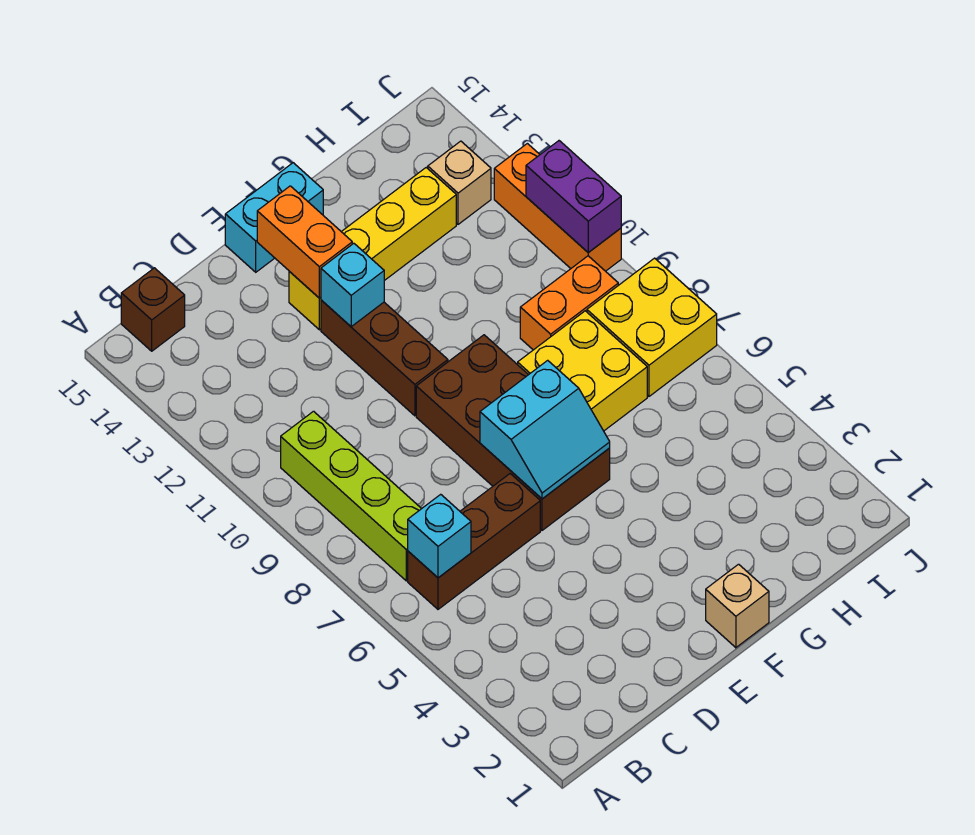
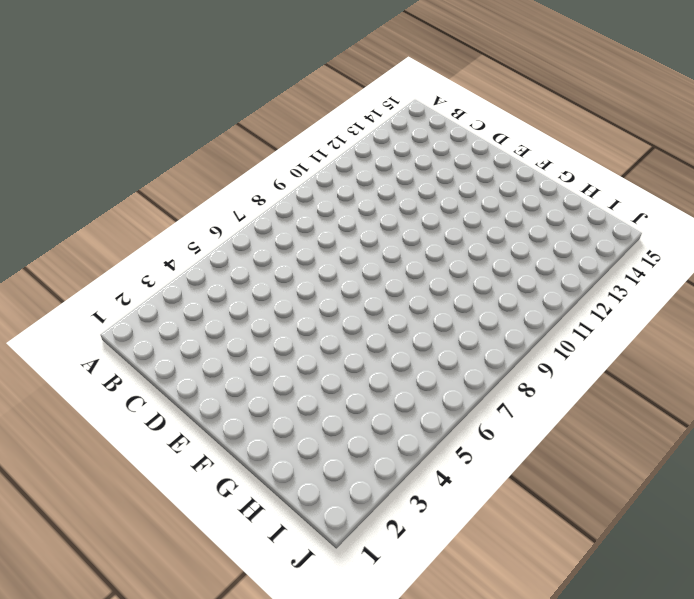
none -> brown brick B6:D6 level 1
none -> lime brick B7:B10 level 1
none -> brown brick B15 level 1

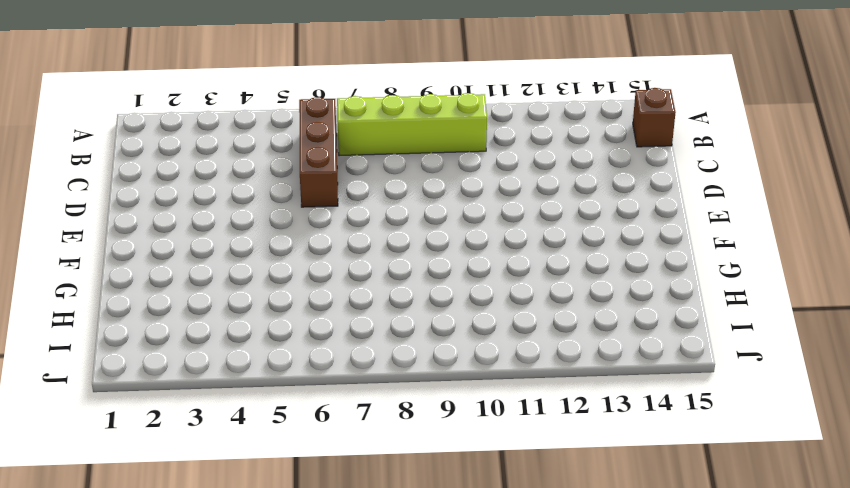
none -> brown brick E6:F9 level 1
none -> brown brick E10:E12 level 1
none -> yellow brick E13:H13 level 1

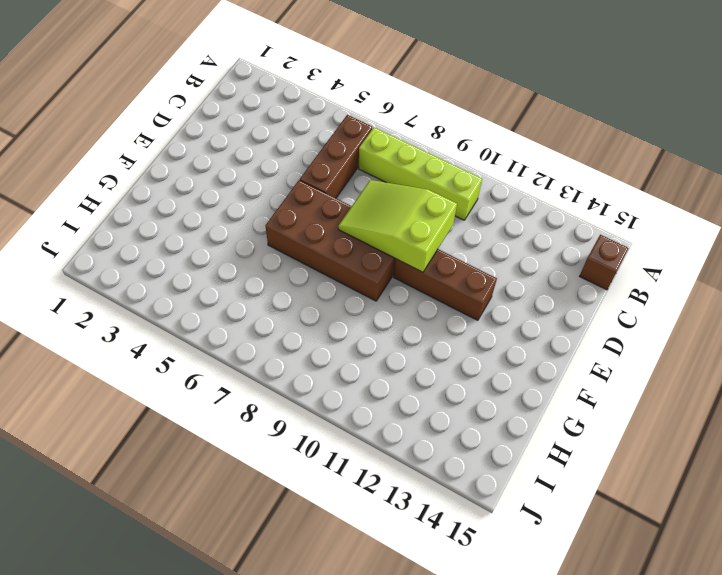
lime slope D8:E10 level 2 top 10 -> none
none -> yellow brick E13:H13 level 1
none -> cyan brick E15:F15 level 1
none -> tan brick F1 level 1

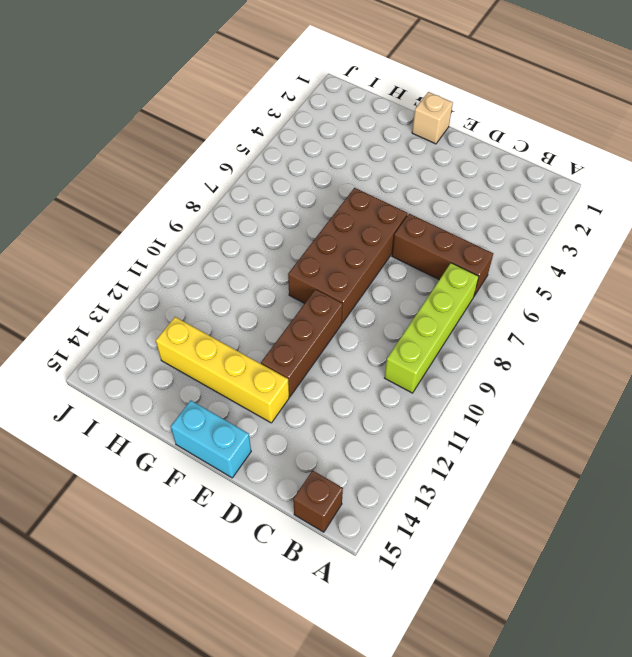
none -> yellow brick G7:H8 level 1
none -> orange brick H9:I9 level 1
none -> yellow brick I7:J8 level 1

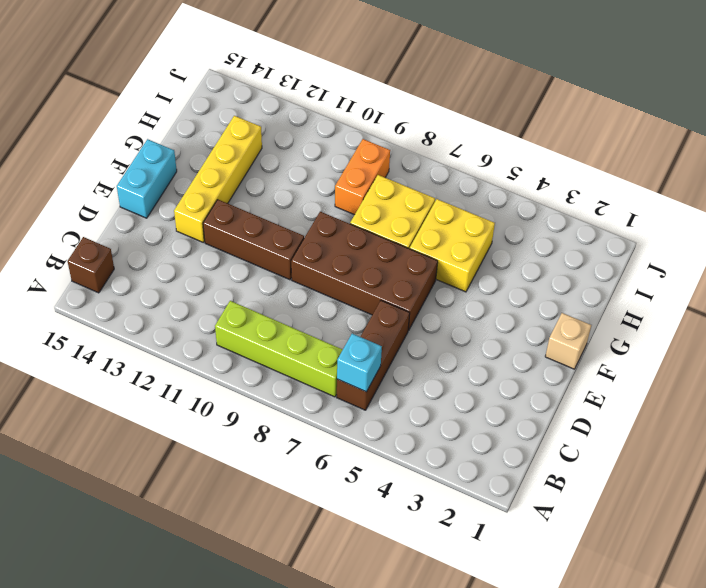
yellow brick G5:H6 level 1 -> yellow brick I7:J8 level 1
none -> tan brick I13 level 1
none -> orange brick J10:J12 level 1
none -> cyan slope E6:F7 level 2 top 7

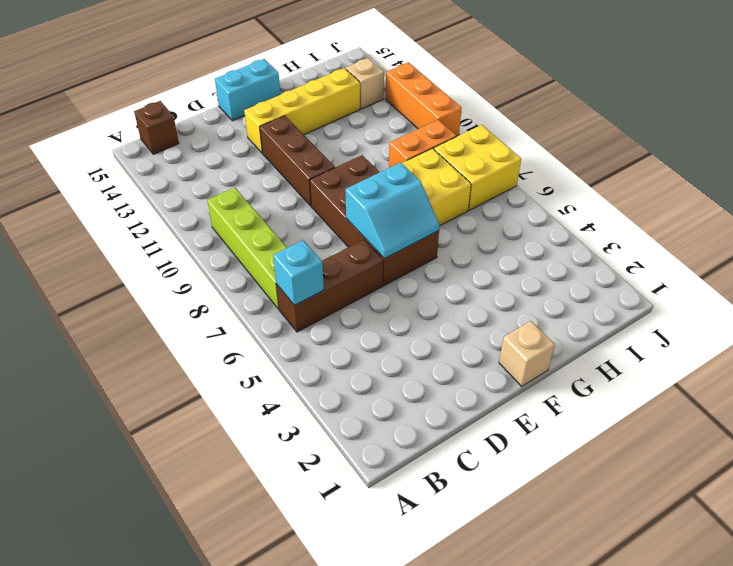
none -> cyan brick E12 level 2
none -> orange brick E13:E14 level 2
none -> purple brick J10:J11 level 2

